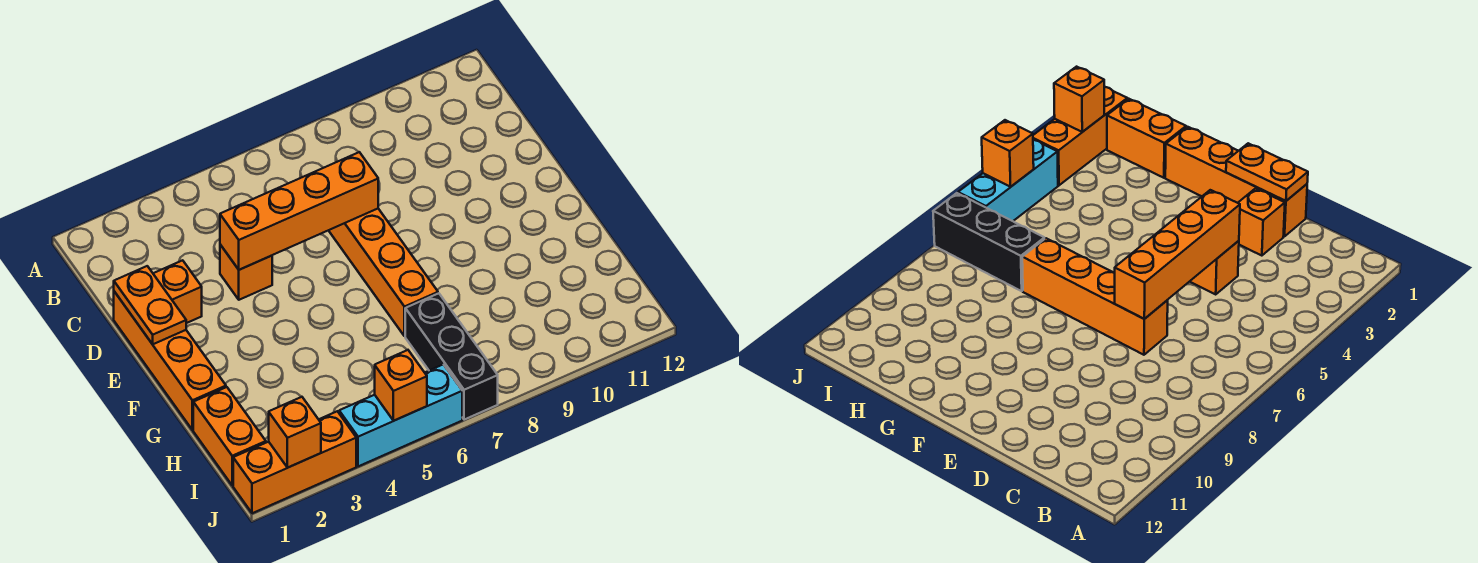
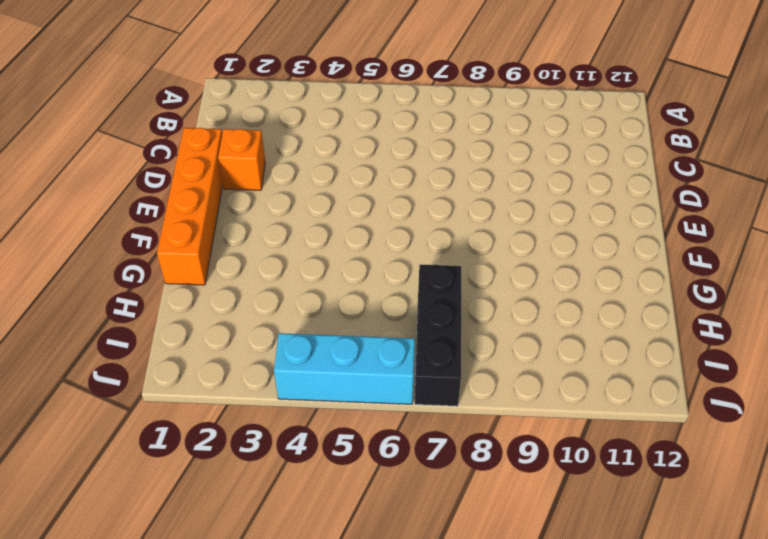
none -> orange brick D4 level 1
none -> orange brick D7:G7 level 1
none -> orange brick H1:I1 level 1

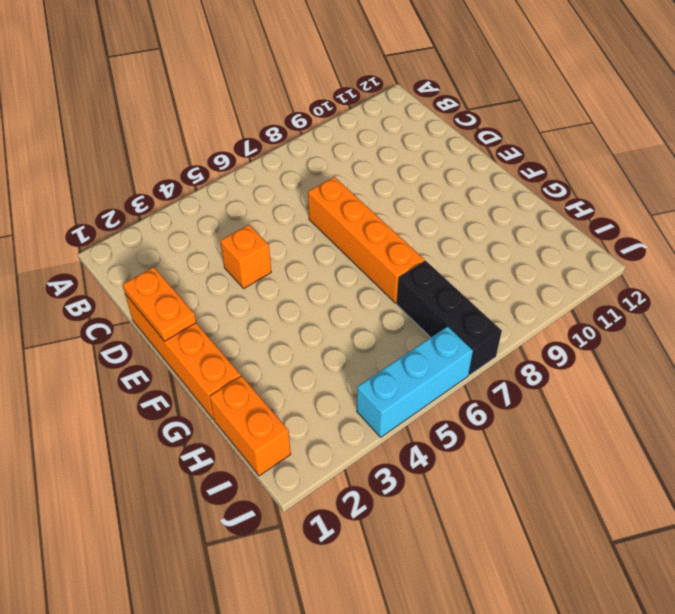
none -> orange brick D2 level 1
none -> orange brick J1:J3 level 1
none -> orange brick D4:D7 level 2

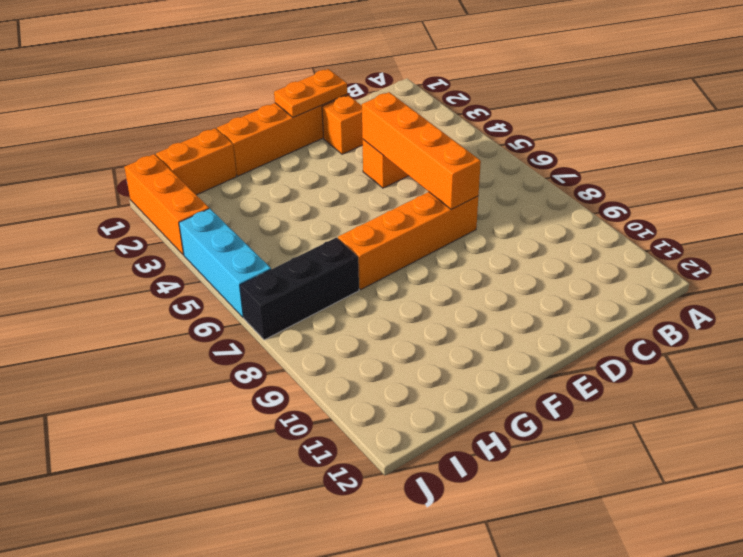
none -> orange brick J2 level 2
none -> orange brick J5 level 2

